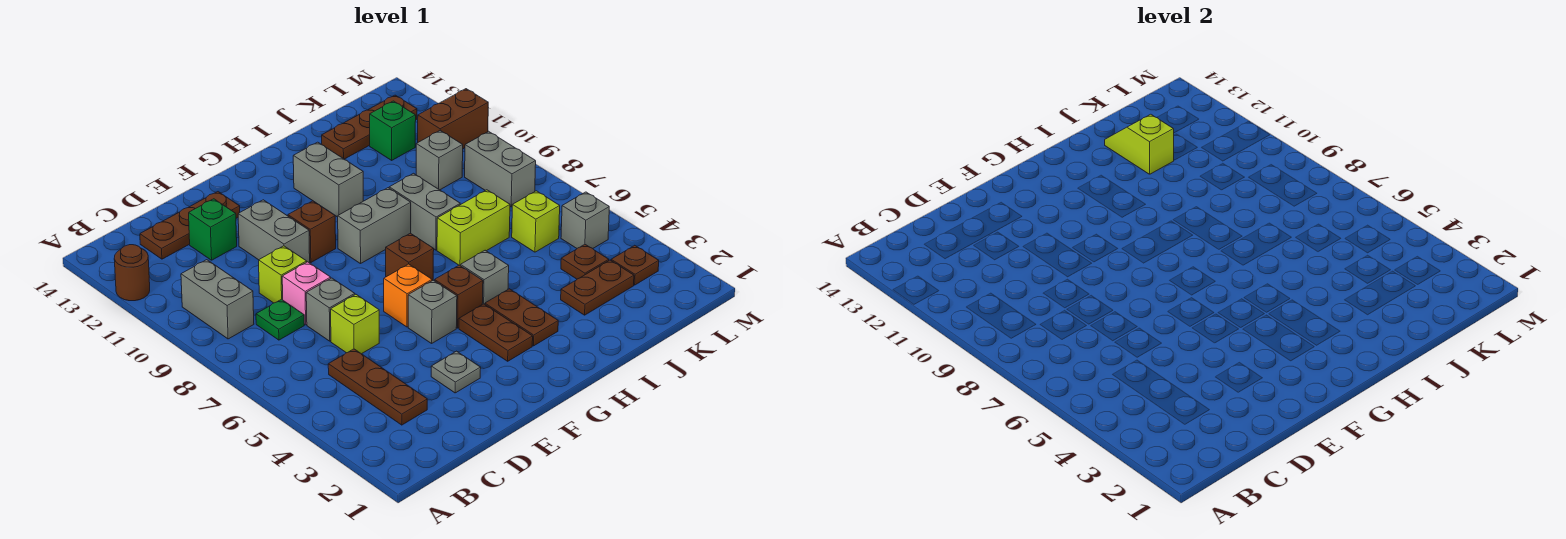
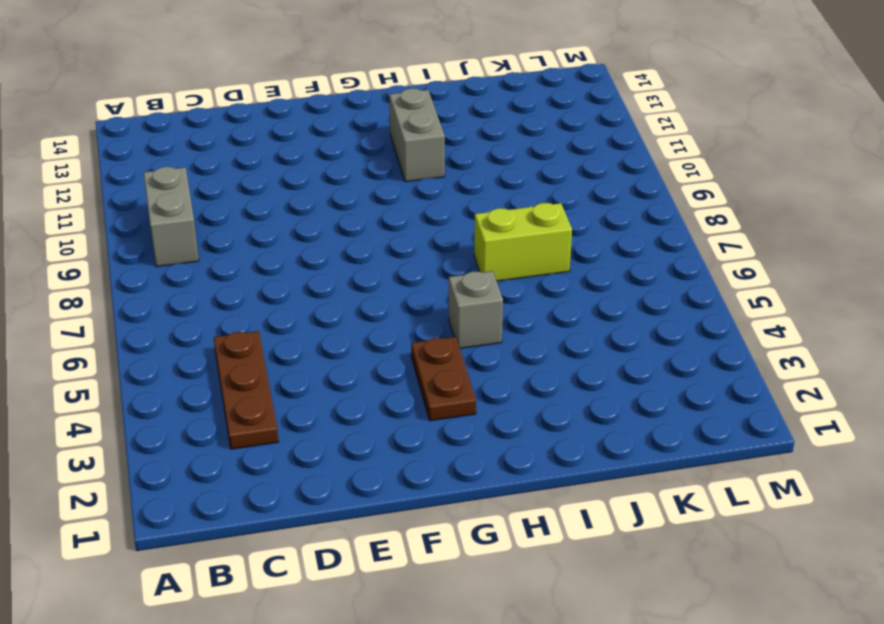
none -> brown round brick A12 level 1
none -> green plate C8 level 1
none -> brown plate C13:E13 level 1
none -> lime brick D6 level 1

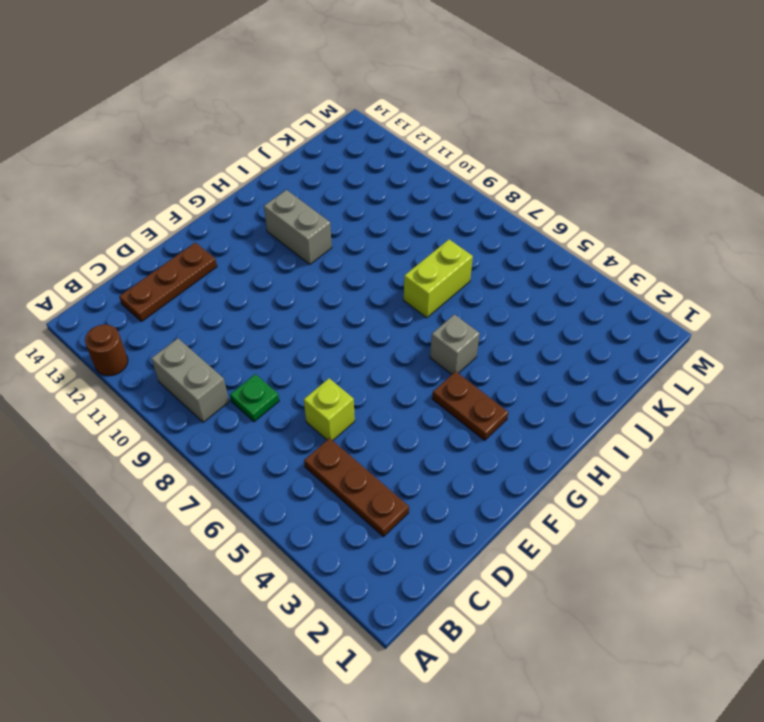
none -> grey brick D7 level 1
none -> pink brick D8 level 1
none -> lime brick D9 level 1
none -> green brick D12 level 1

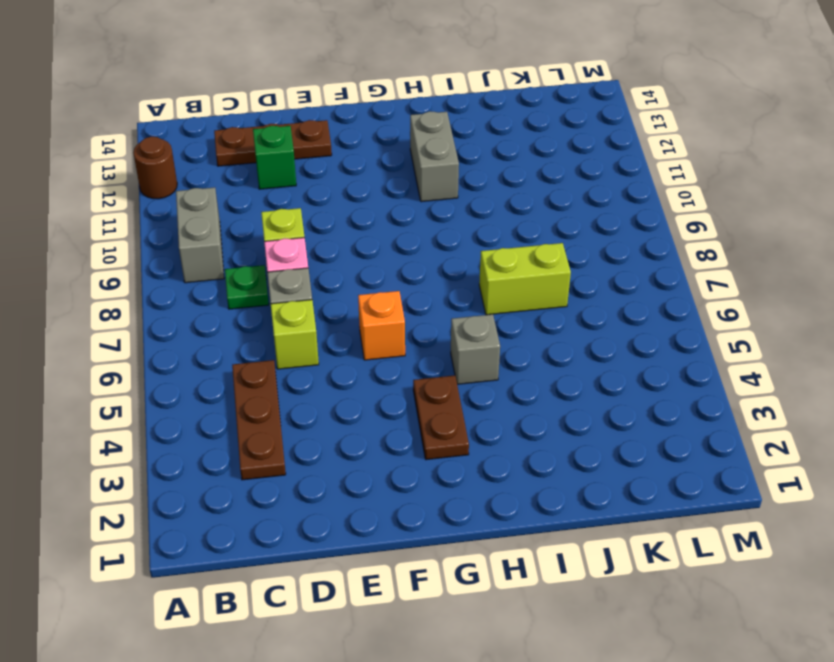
none -> grey plate E3 level 1
none -> grey brick E10:E11 level 1
none -> grey brick F5 level 1
none -> brown brick F10 level 1

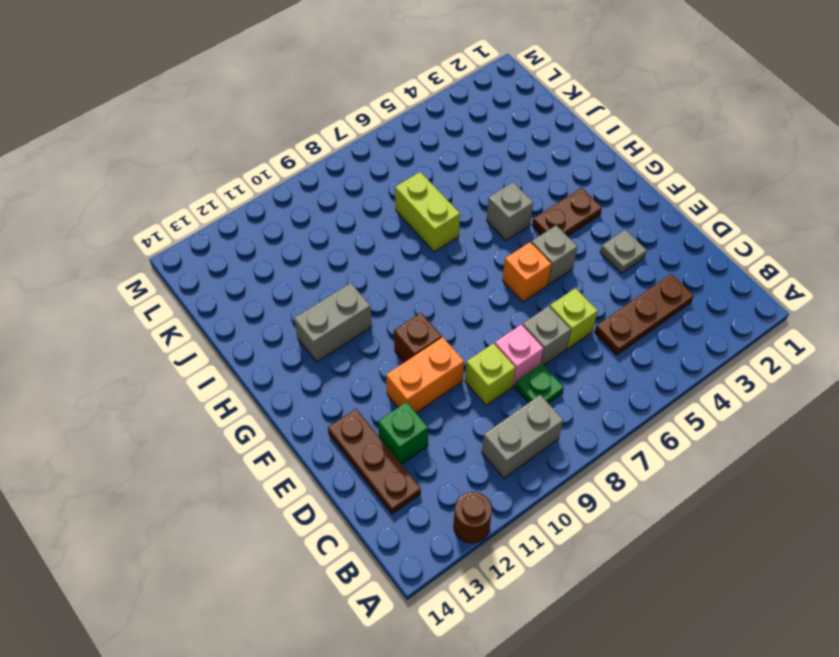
orange brick E10:E11 level 1 -> grey brick E10:E11 level 1
none -> brown brick G5 level 1
none -> brown brick G7 level 1
none -> grey brick G9:H9 level 1
none -> brown plate H3:H4 level 1

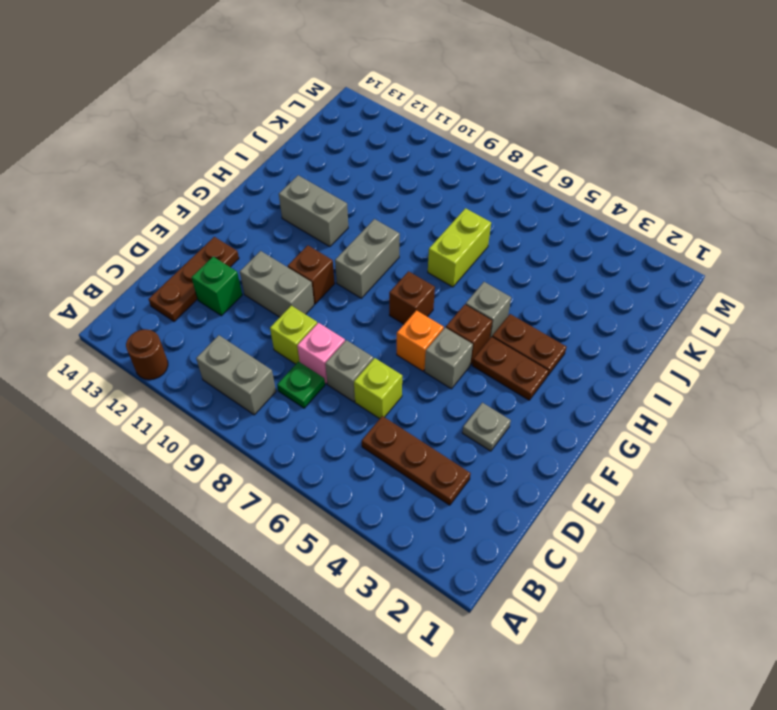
none -> grey brick I8:I9 level 1
none -> brown plate J3:K3 level 1
none -> brown plate J13:L13 level 1
none -> brown plate K4 level 1

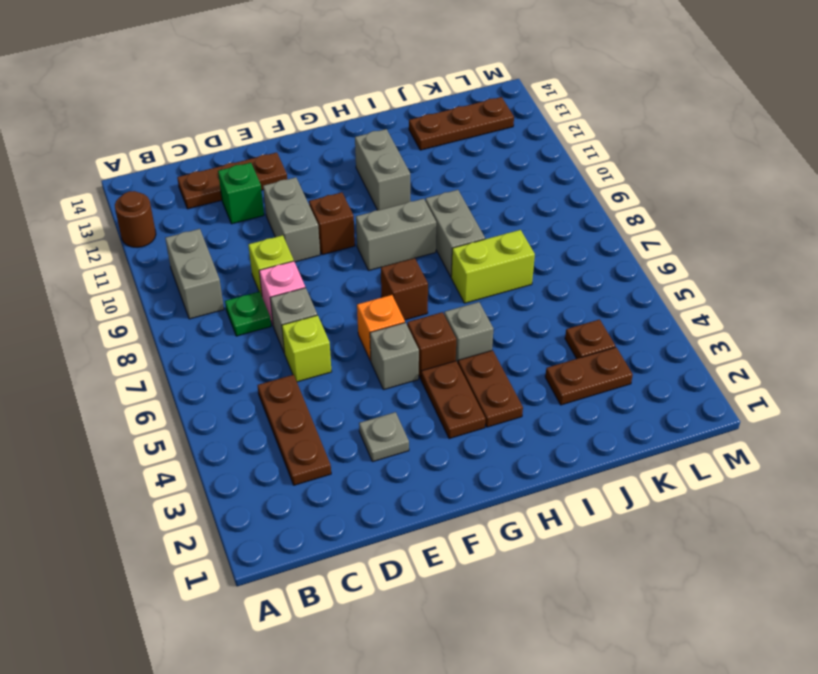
none -> lime brick K6 level 1
none -> grey brick K10 level 1
none -> green brick K12 level 1
none -> brown plate L3 level 1

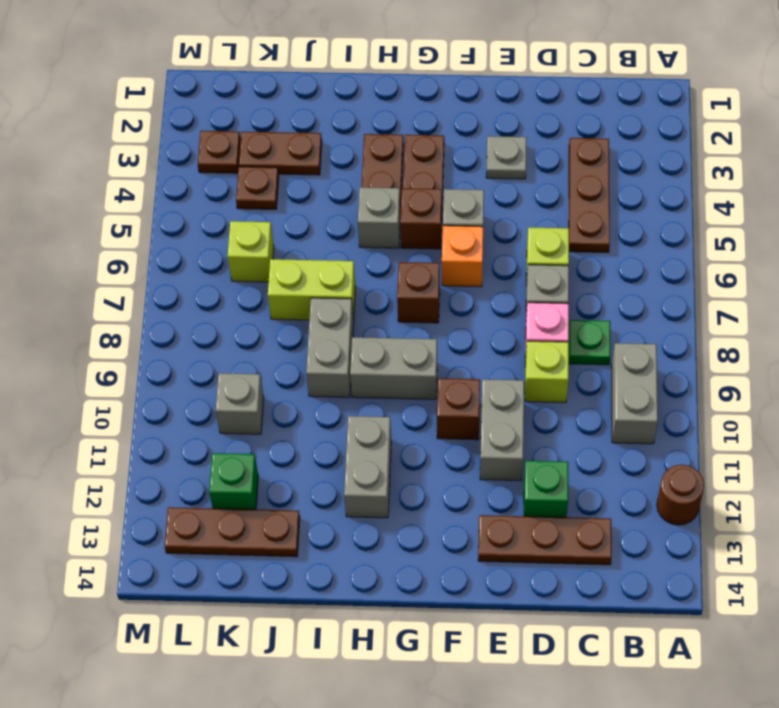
none -> grey brick L5 level 1
none -> grey brick L8:L9 level 1
none -> brown brick L11:M11 level 1
none -> lime slope J12:J13 level 2 top 12

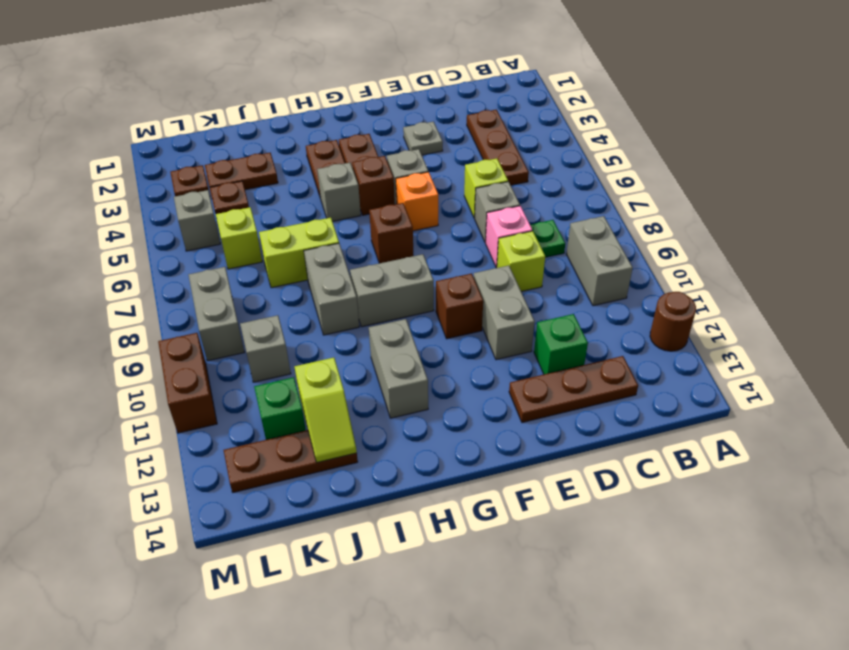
brown brick M10:M11 level 1 -> brown brick L11:M11 level 1

